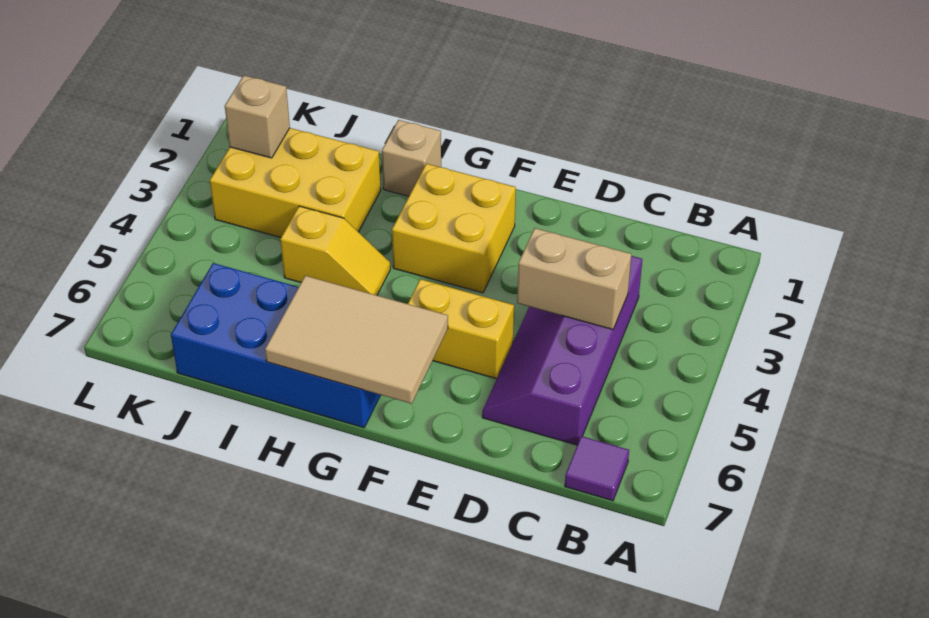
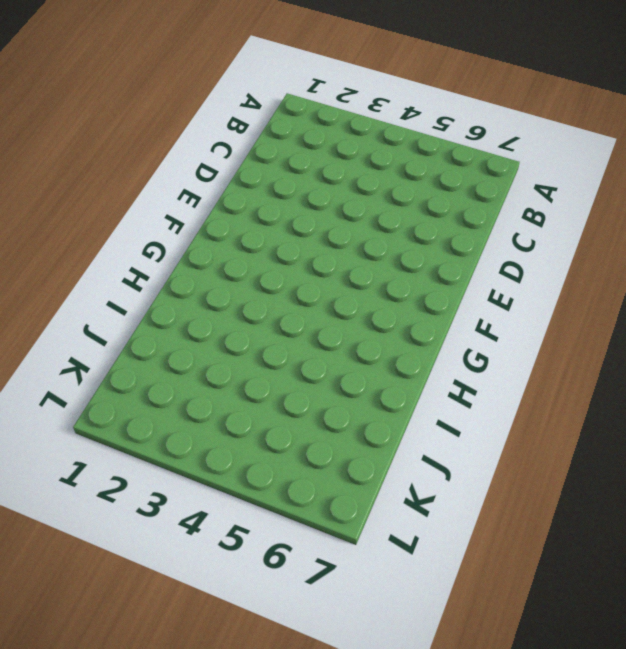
none -> purple tile B7 level 1
none -> purple slope C3:D6 level 1 top C

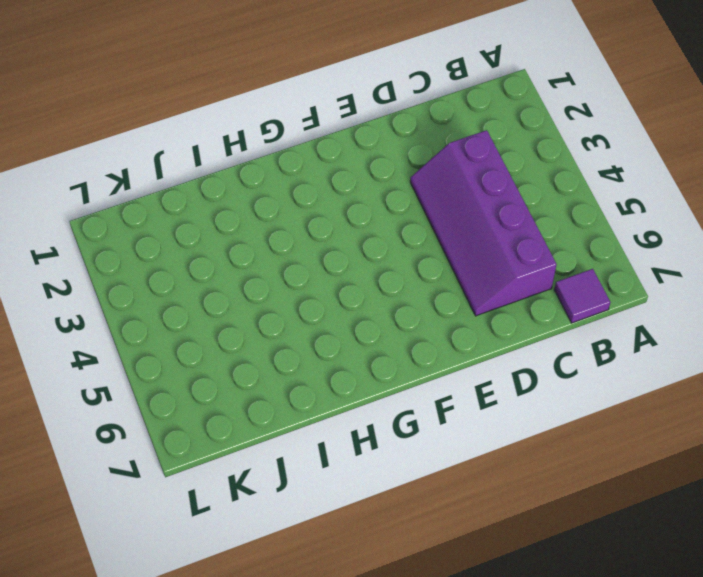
none -> yellow brick E5:F5 level 1
none -> yellow brick F2:G3 level 1

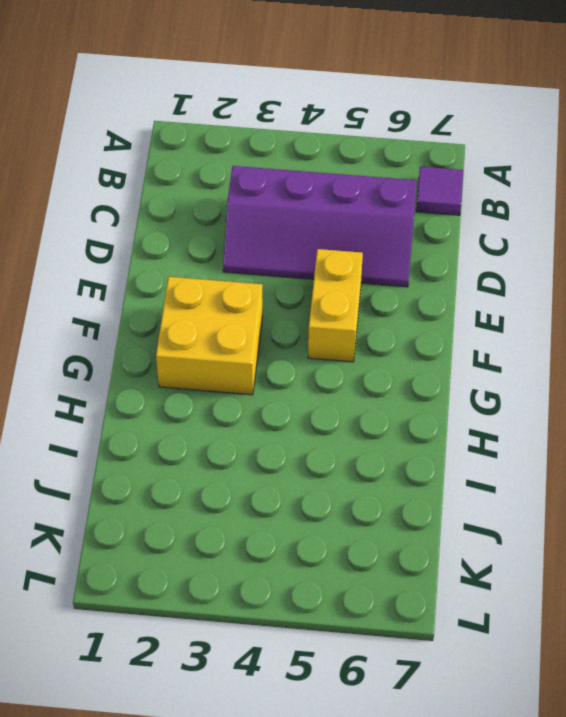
none -> blue brick G6:J7 level 1
none -> tan brick H1 level 1

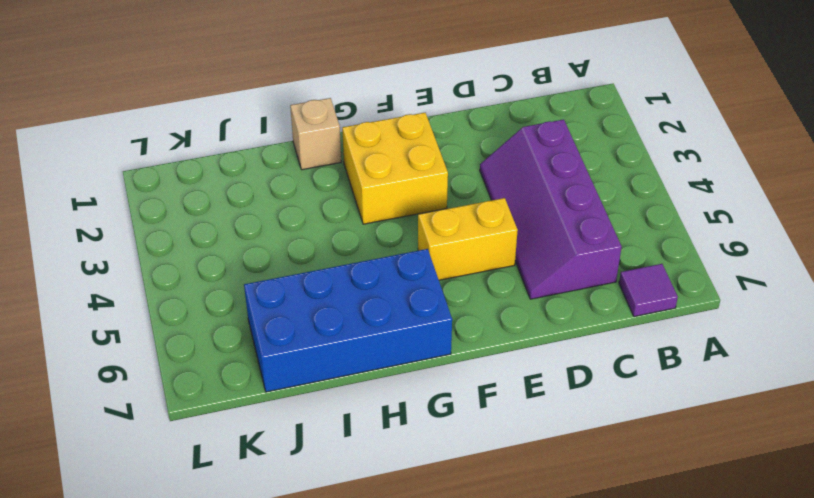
none -> yellow slope H4:I4 level 1 top I
none -> yellow brick I2:K3 level 1

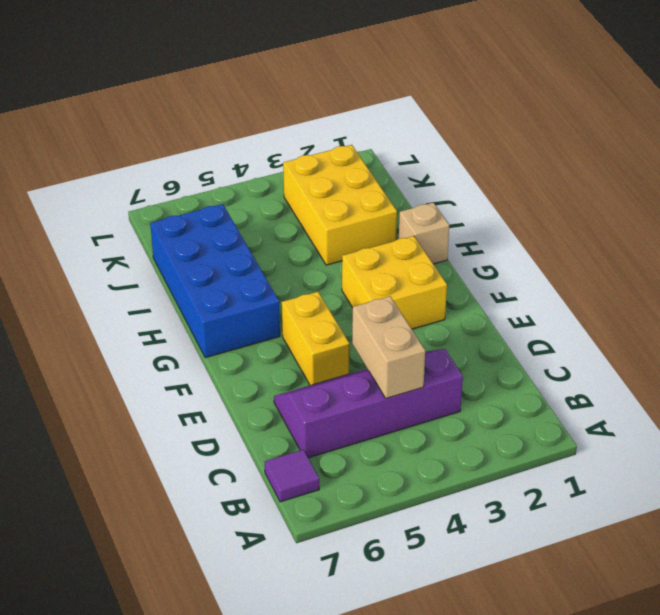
none -> yellow slope H4:I4 level 1 top I
none -> tan tile F6:H7 level 2

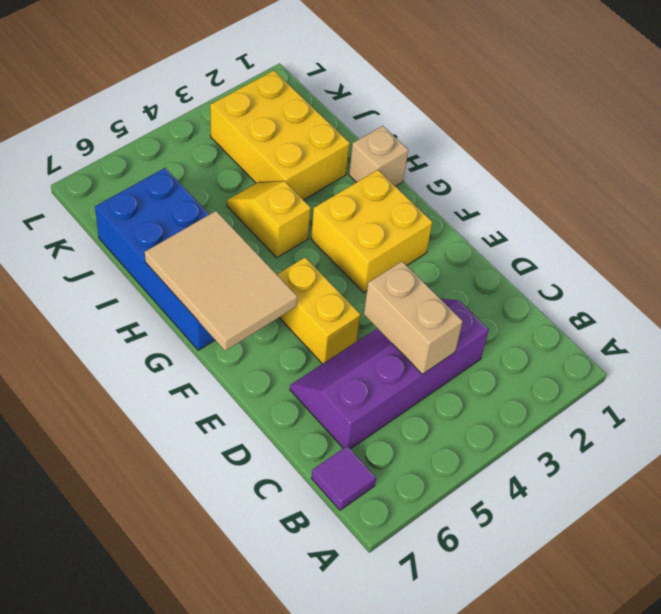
yellow slope H4:I4 level 1 top H -> yellow slope H4:I4 level 1 top I
none -> tan brick K2 level 2

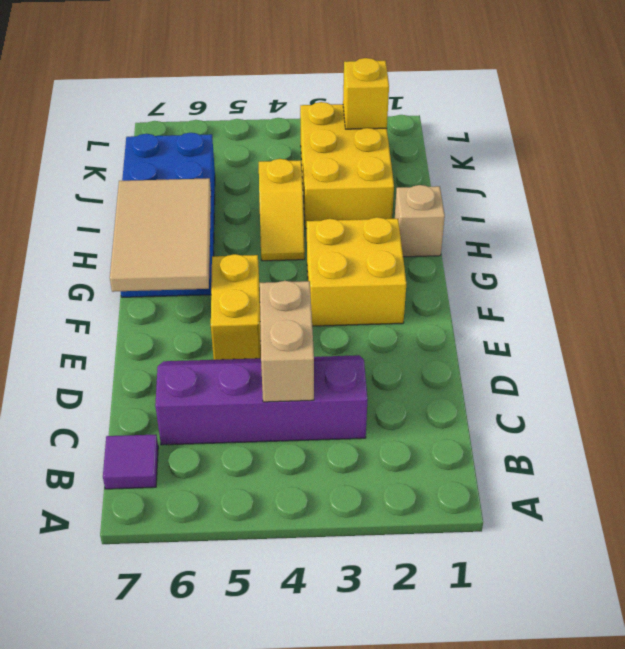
yellow brick K2 level 2 -> tan brick K2 level 2

